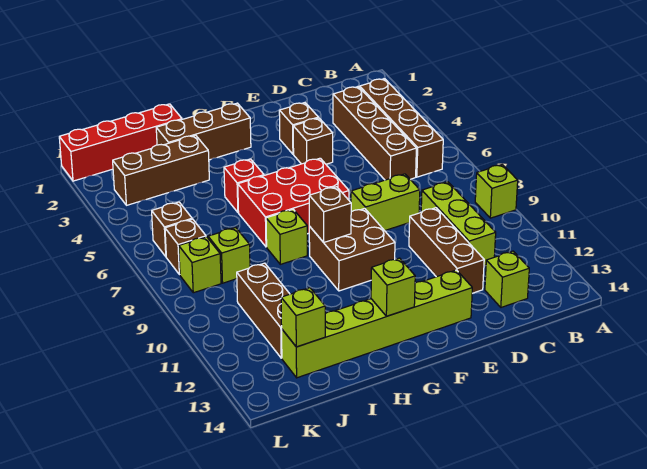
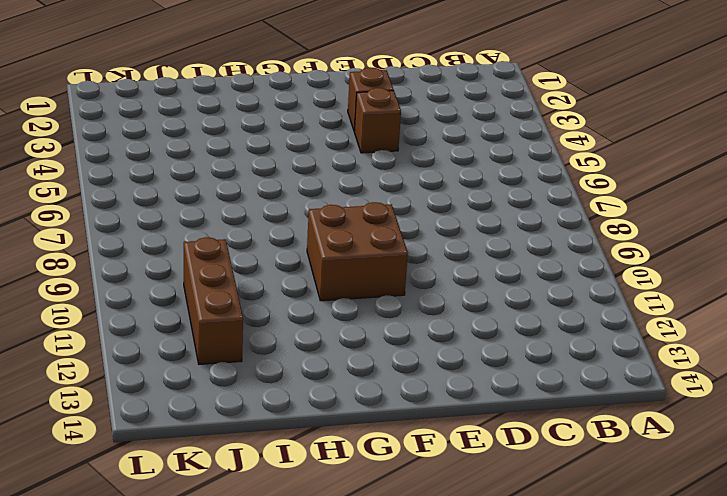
none -> lime brick A9 level 1
none -> brown brick B3:B6 level 1
none -> brown brick C3:C6 level 1

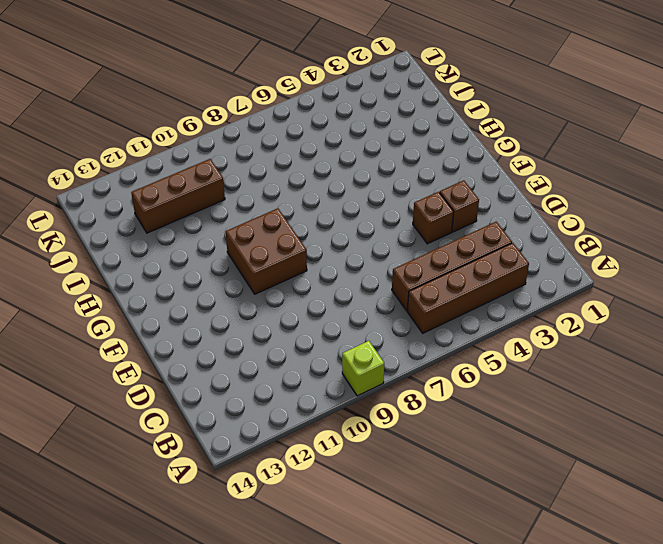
none -> lime brick C9:C11 level 1
none -> lime brick C13 level 1
none -> lime brick D8:E8 level 1

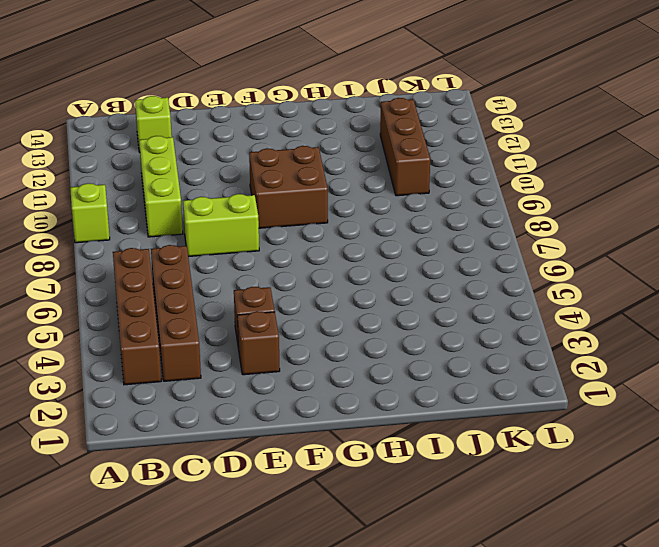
none -> brown brick D10:D12 level 1
none -> lime brick E13:J13 level 1
none -> red brick F6:H7 level 1

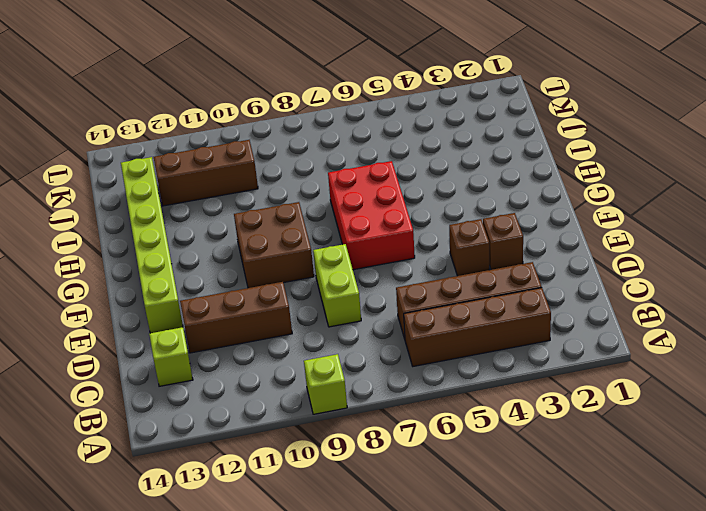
none -> lime brick C9:C11 level 1
none -> brown brick G2:I2 level 1
none -> red brick H5 level 1

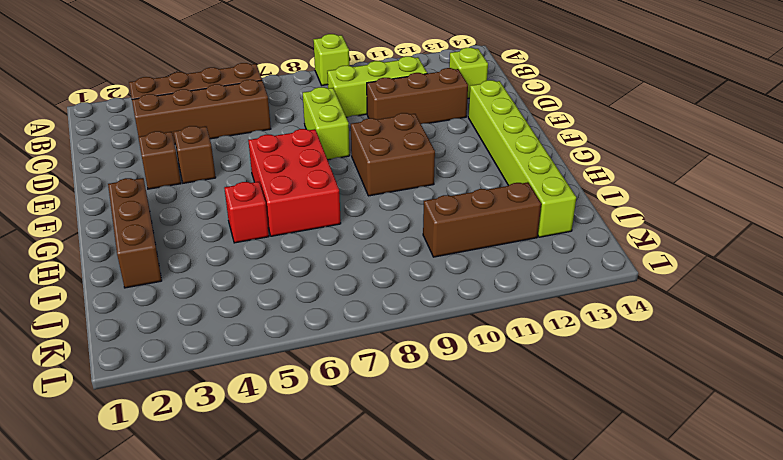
none -> lime brick H8 level 1
none -> red brick I1:L1 level 1
none -> brown brick I3:K3 level 1

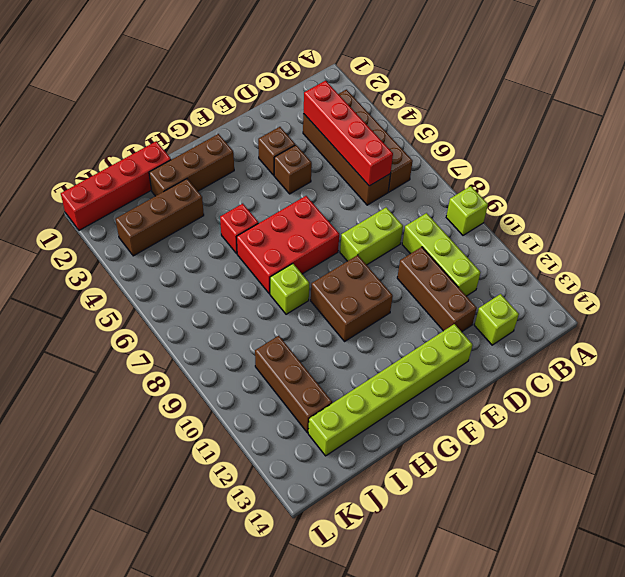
red brick C3:C6 level 2 -> none
none -> lime brick J8 level 1
none -> brown brick K6 level 1
none -> brown brick K7 level 1

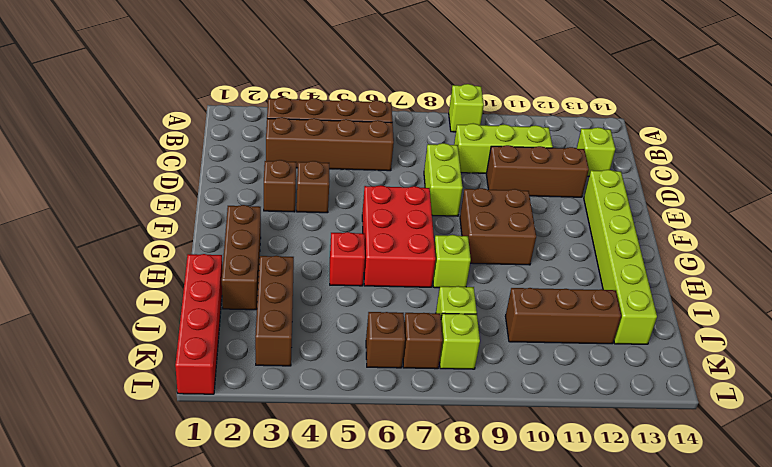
none -> brown brick G9 level 2
none -> lime brick G13 level 2
none -> lime brick J13 level 2

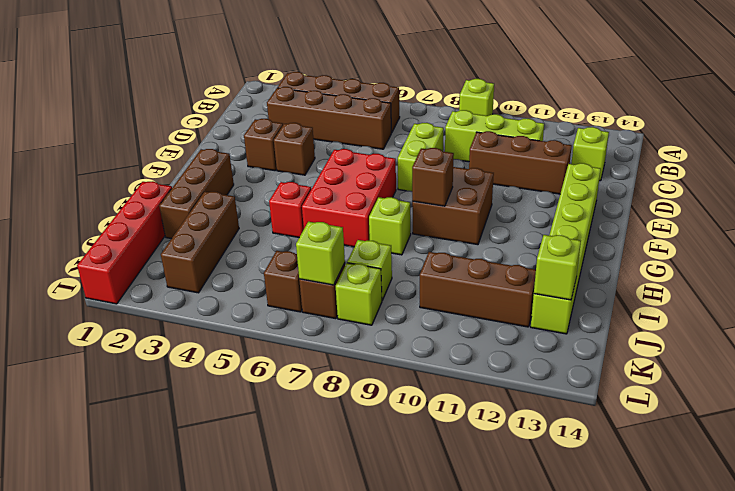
lime brick K7 level 2 -> lime brick G13 level 2

